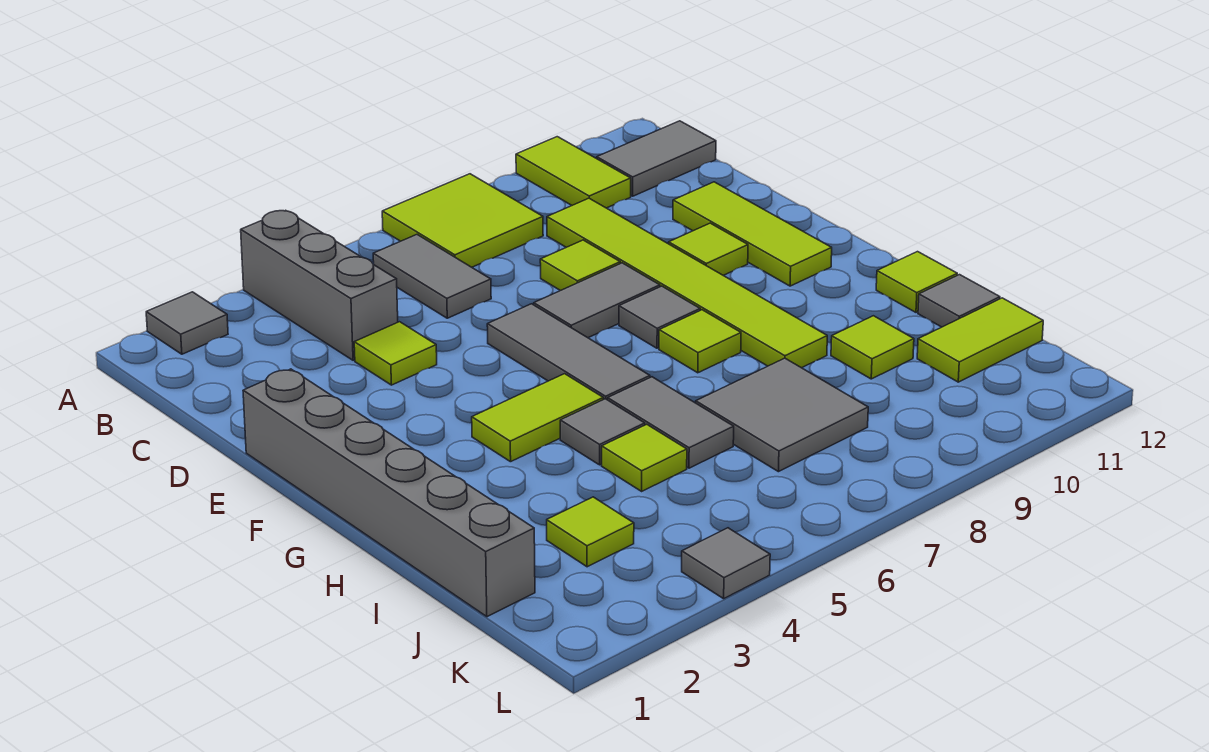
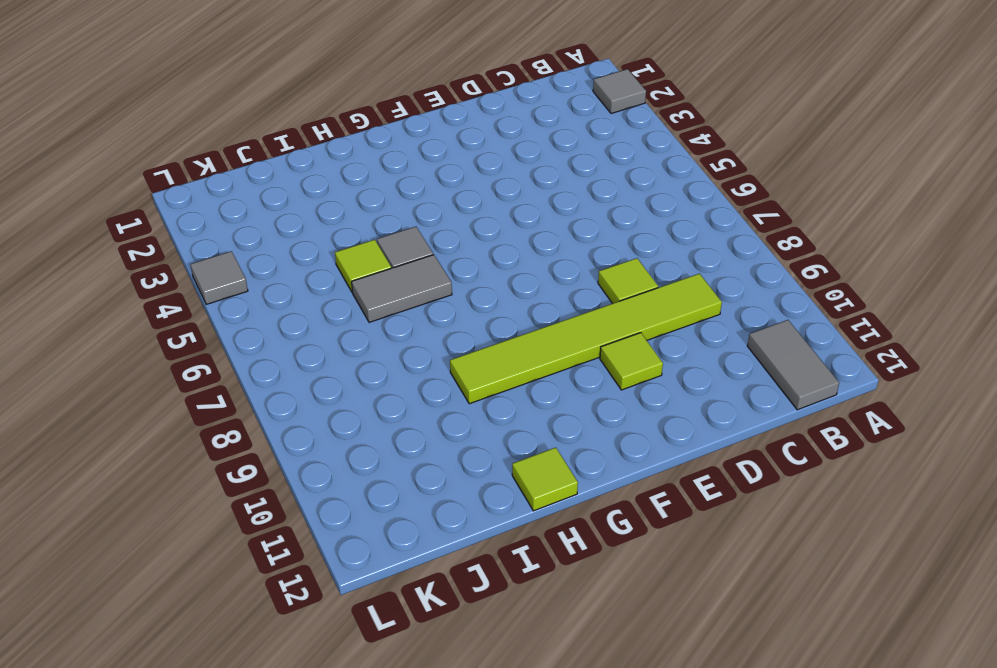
none -> grey brick A4:C4 level 1
none -> lime tile A7:B8 level 1
none -> lime tile A10:B10 level 1

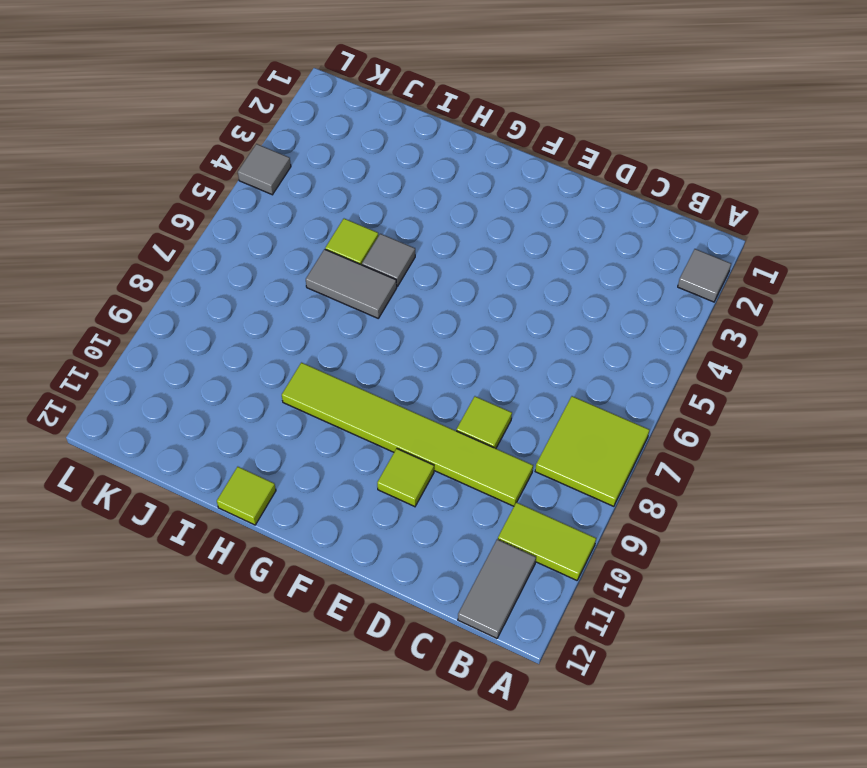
none -> grey brick A4:C4 level 1
none -> grey tile B6:C6 level 1
none -> lime tile D4 level 1

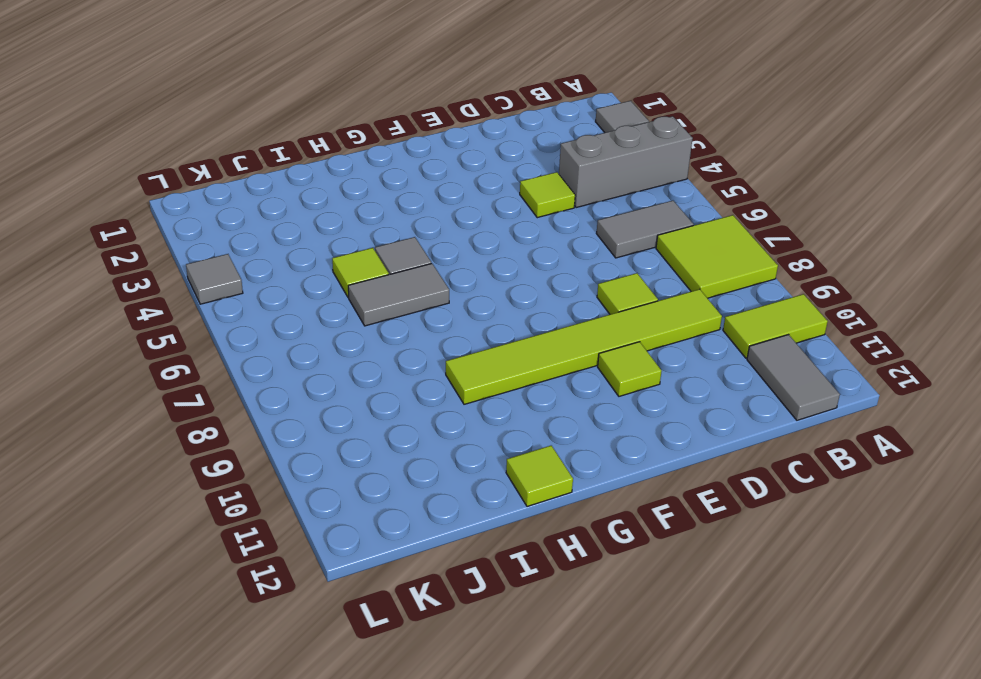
none -> lime tile D11:F11 level 1
none -> grey brick E1:J1 level 1
none -> grey tile E6:G6 level 1

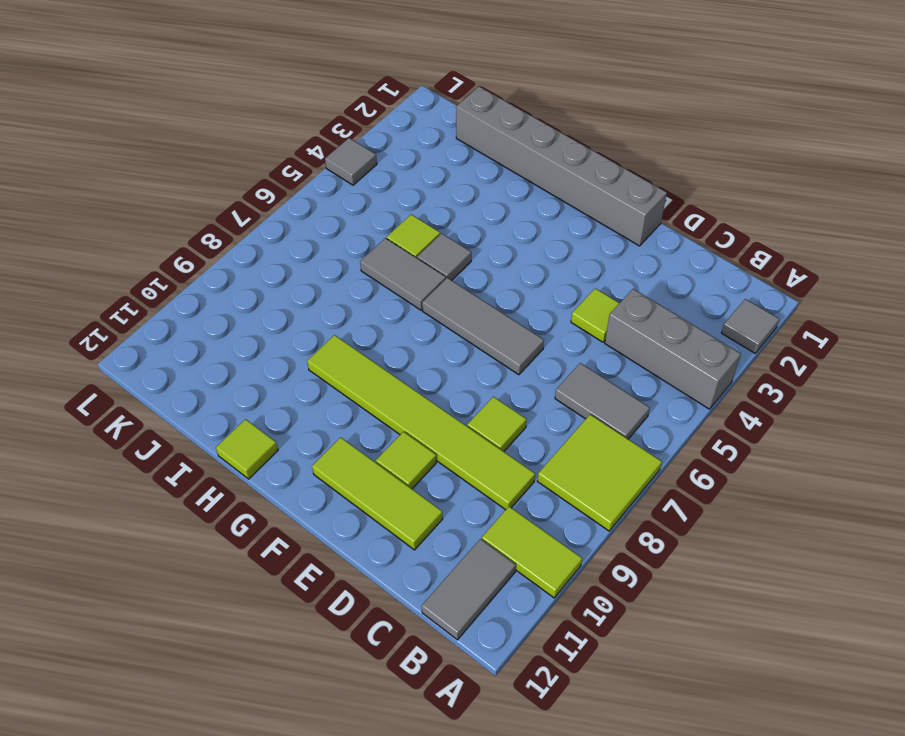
none -> grey tile E7:E8 level 1
none -> grey tile F8 level 1
none -> lime tile G4:G5 level 1

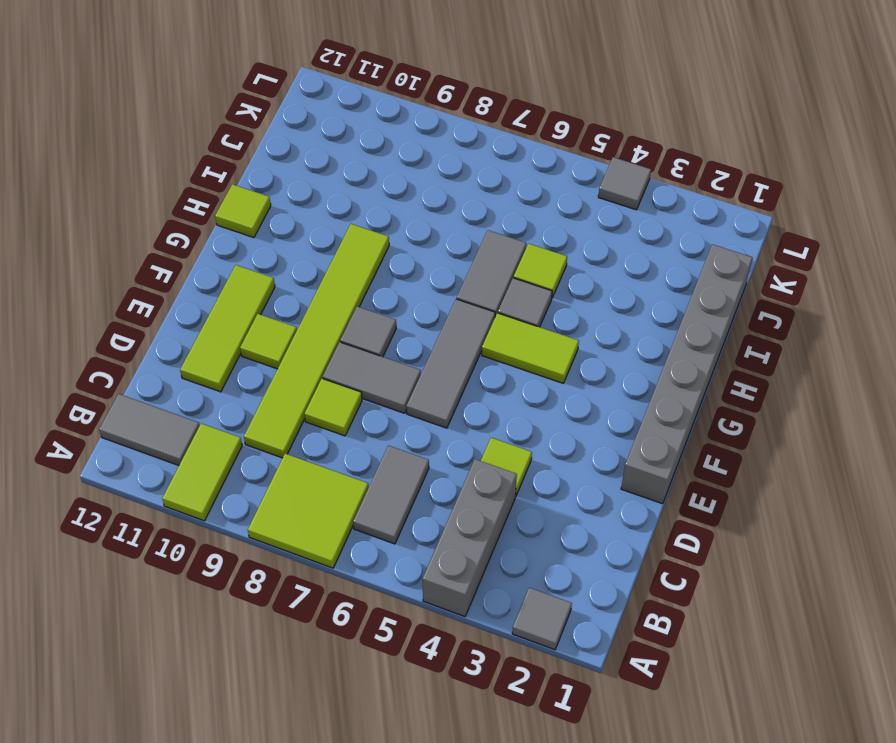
none -> lime tile G8 level 1
none -> grey tile I7:J8 level 1
none -> lime tile I10 level 1

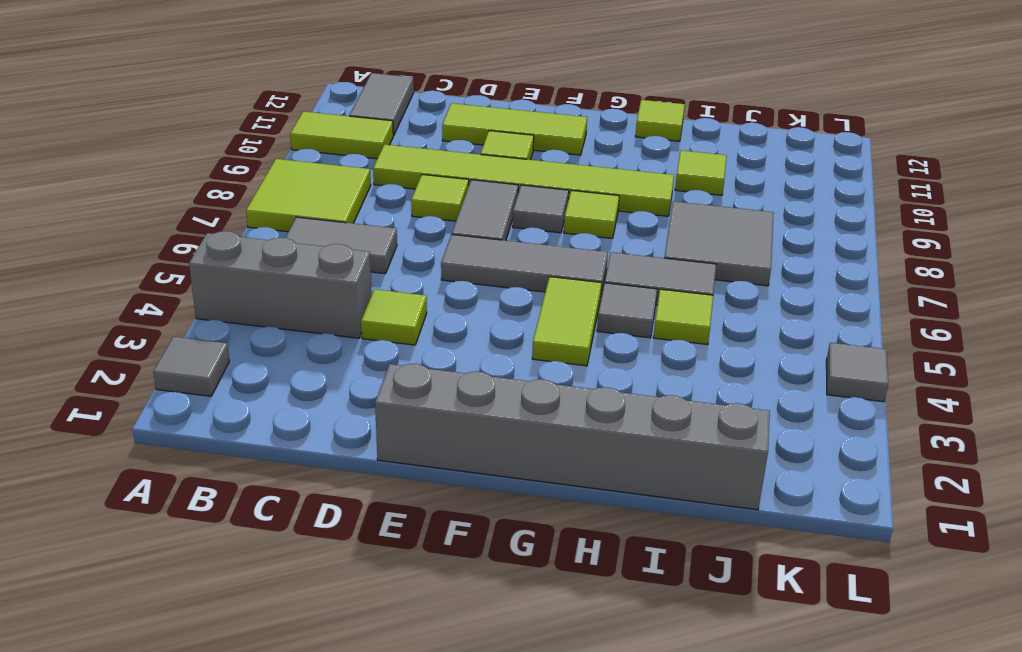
none -> grey tile I12 level 1
none -> lime tile J3 level 1
none -> lime tile J11:J12 level 1

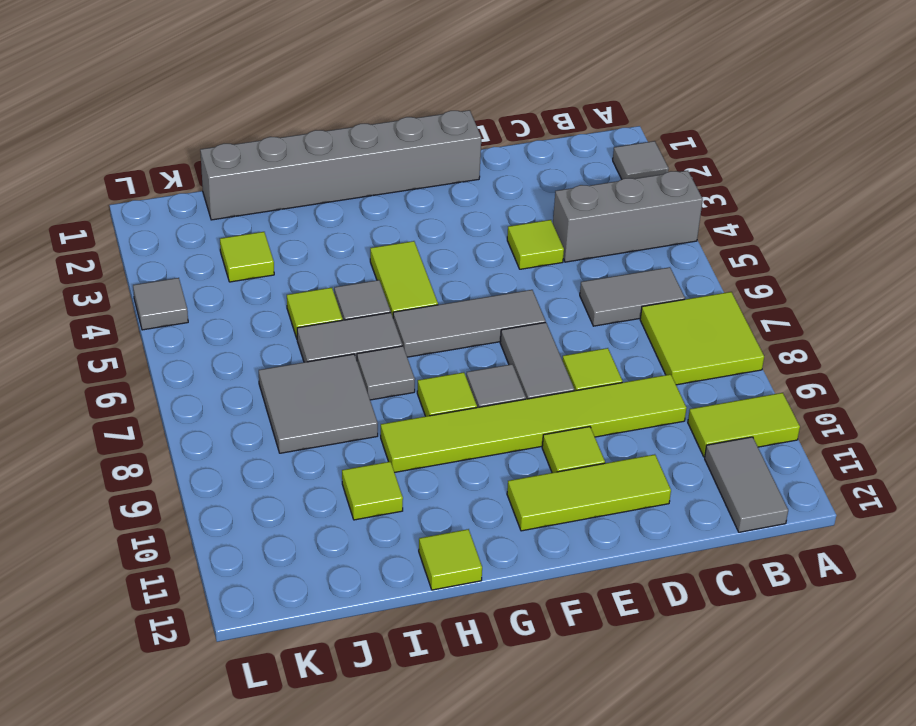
grey tile H7 level 1 -> grey tile I12 level 1
none -> lime tile J11:J12 level 1

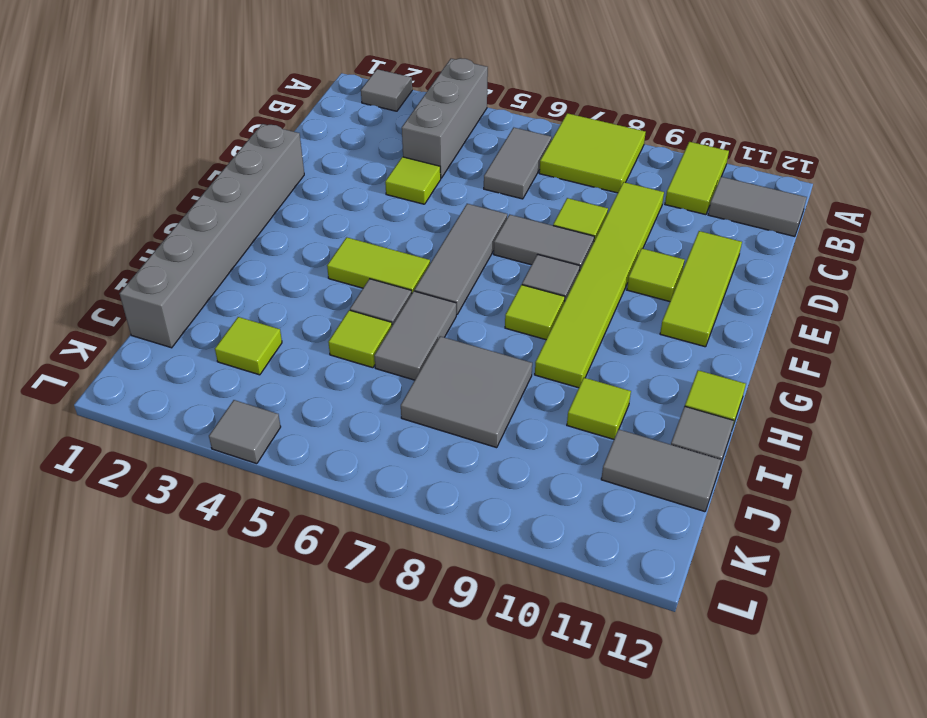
grey tile J11:J12 level 1 -> lime tile J11:J12 level 1

